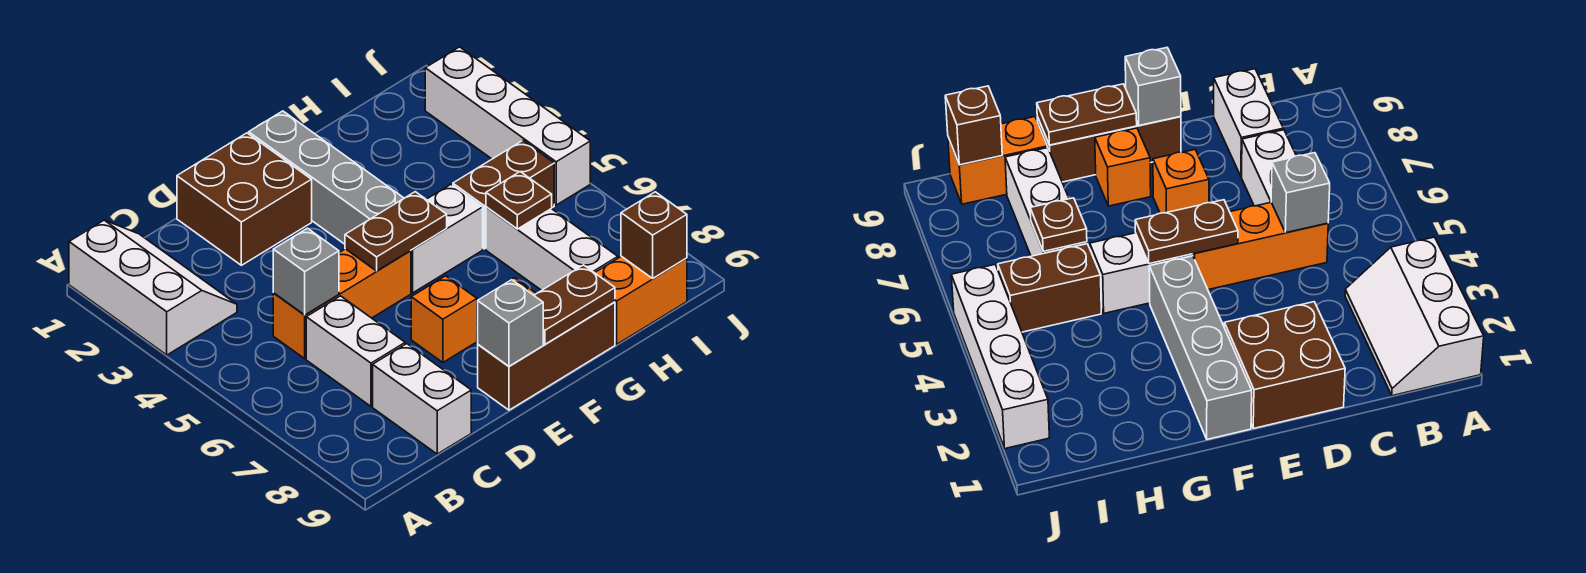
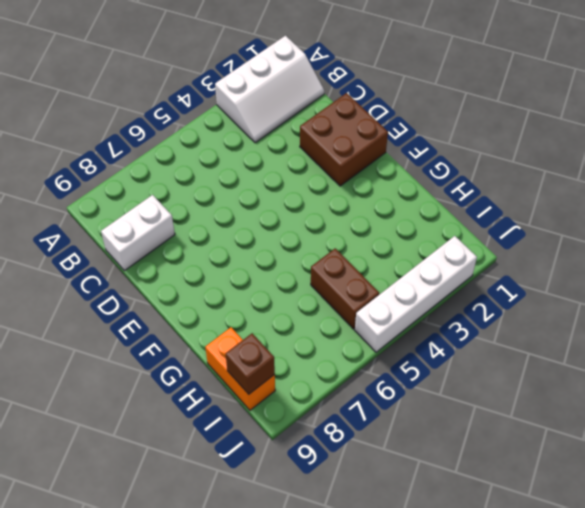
none -> orange brick C5:E5 level 1
none -> white brick C6:C7 level 1
none -> orange brick E7 level 1

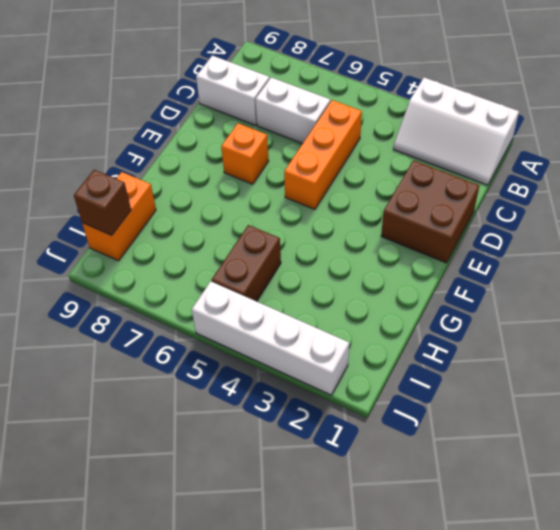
none -> brown brick E9:G9 level 1
none -> grey brick F1:F4 level 1
none -> white brick F5:G5 level 1

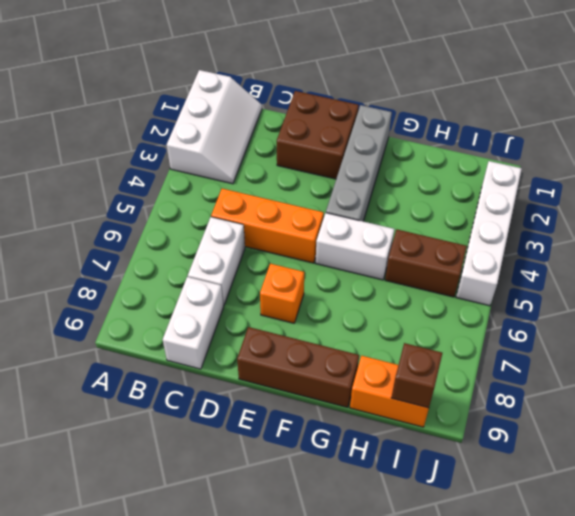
none -> orange brick F8 level 1
none -> white brick H6:H8 level 1
none -> grey brick C5 level 2

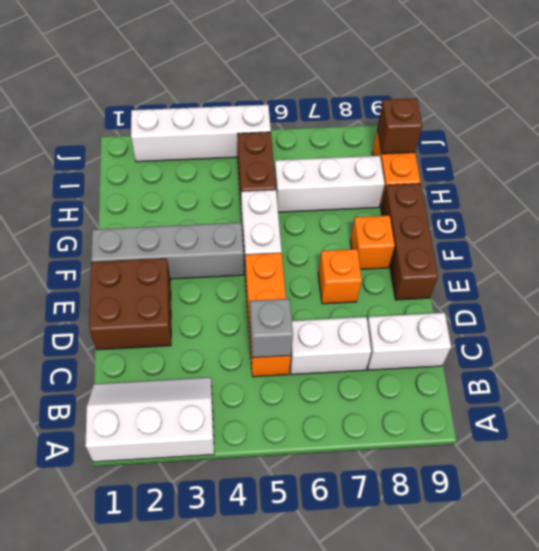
none -> brown plate E5:F5 level 2
none -> grey brick E9 level 2
none -> brown plate F9:G9 level 2

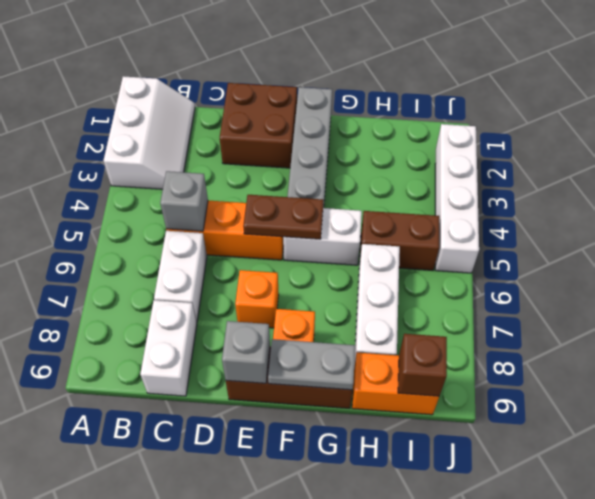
grey plate F9:G9 level 2 -> brown plate F9:G9 level 2
none -> brown plate H6 level 2

